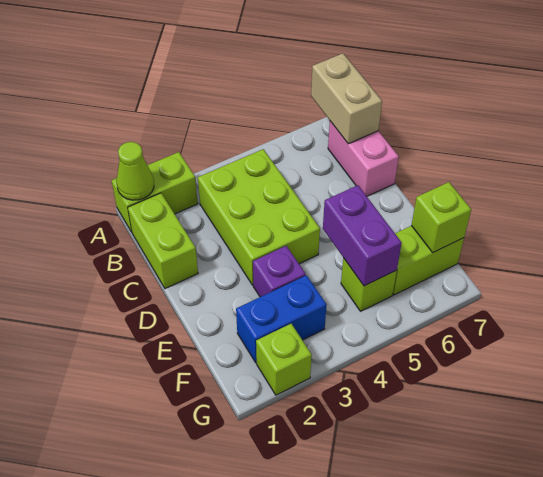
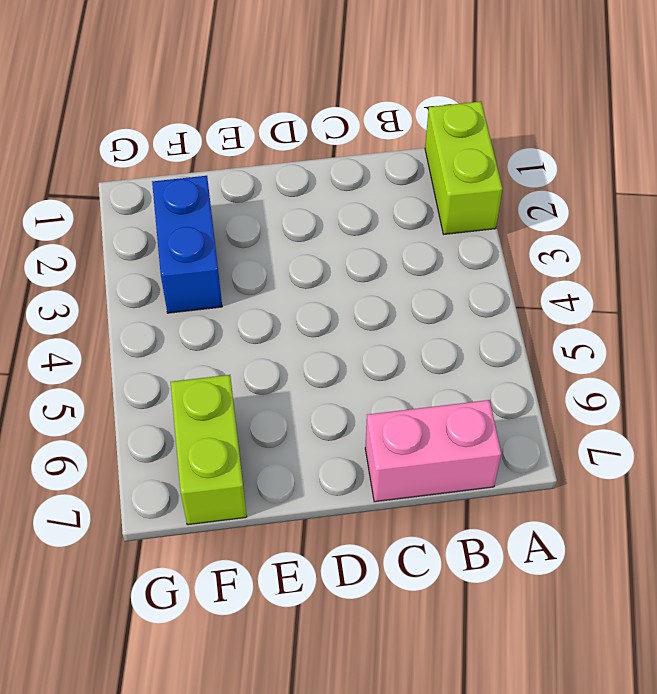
none -> lime brick B1:C1 level 1
none -> lime brick B3:D4 level 1
none -> purple brick E3 level 1

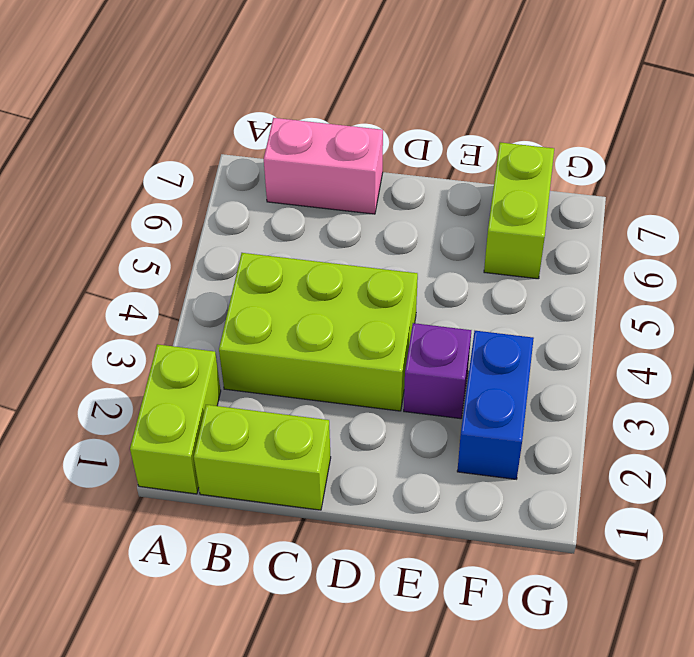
none -> lime brick F5 level 1
none -> lime brick G2 level 1
none -> lime cone A1 level 2

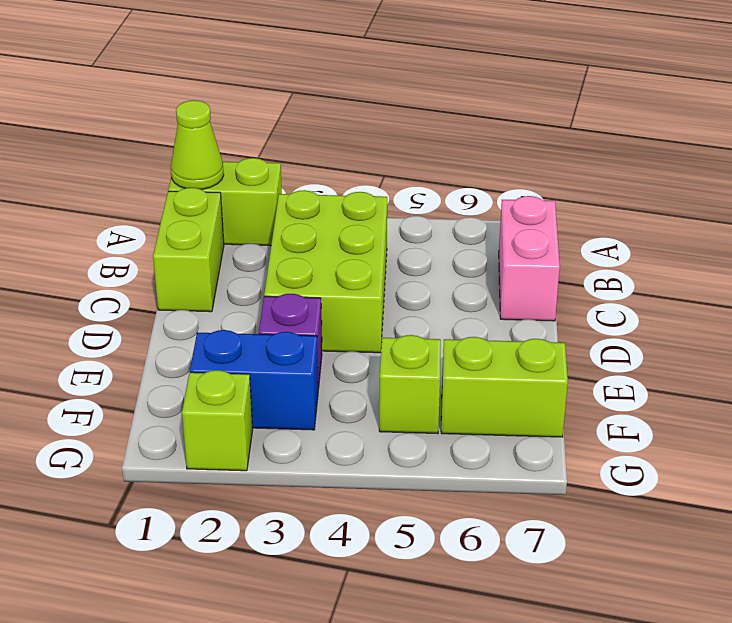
none -> tan brick A7:B7 level 2
none -> purple brick E5:F5 level 2
none -> lime brick F7 level 2

